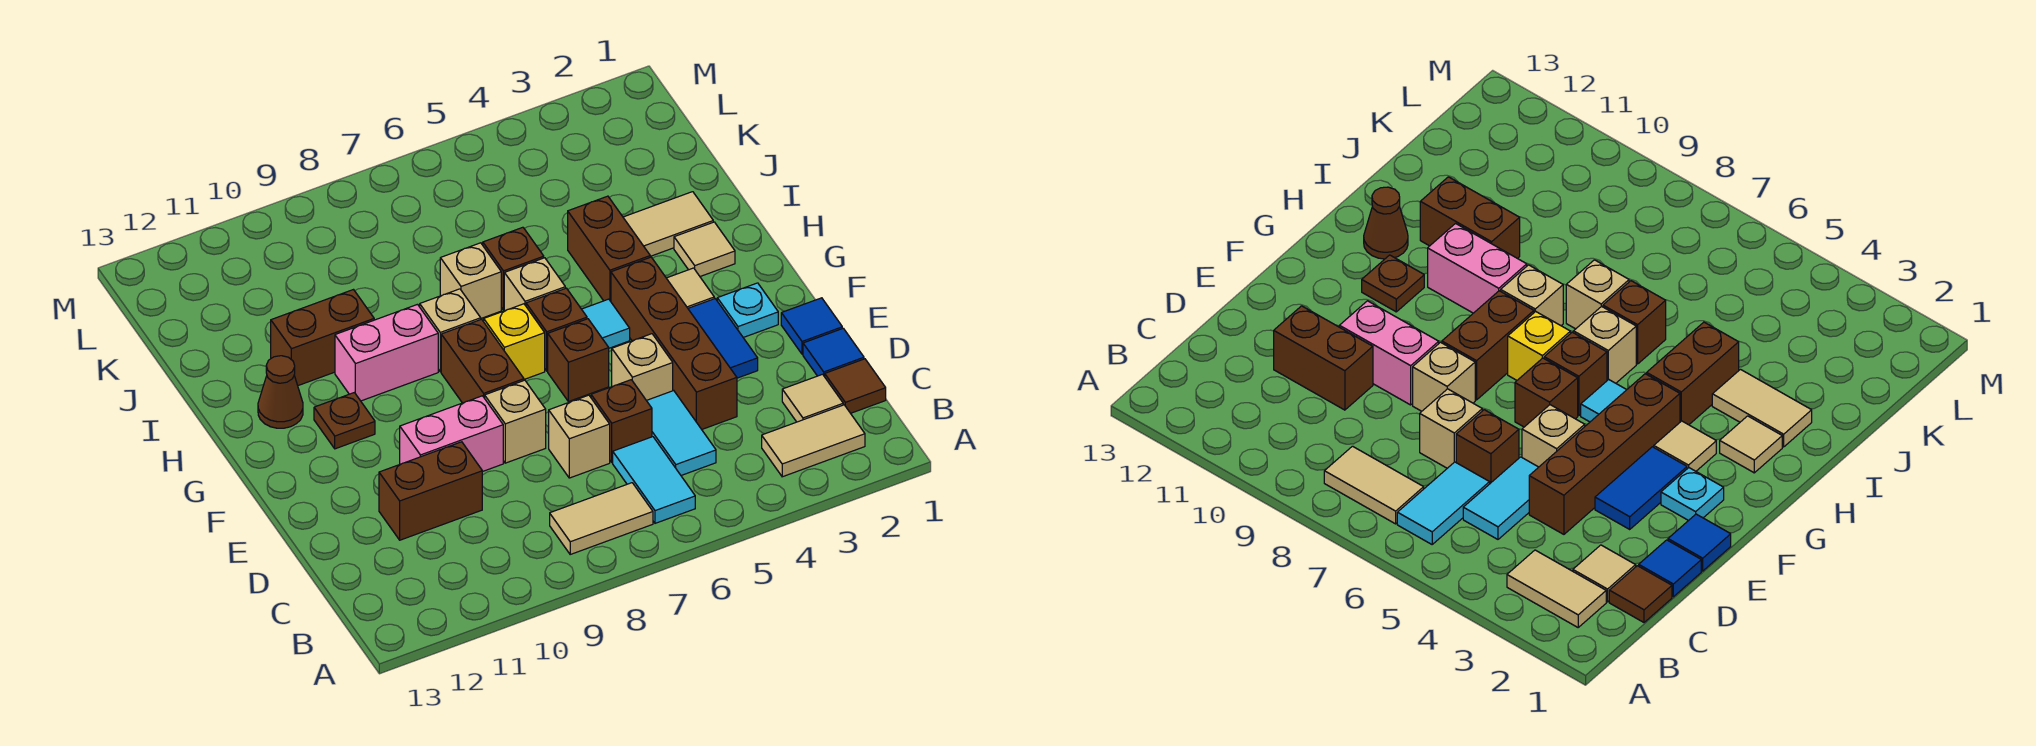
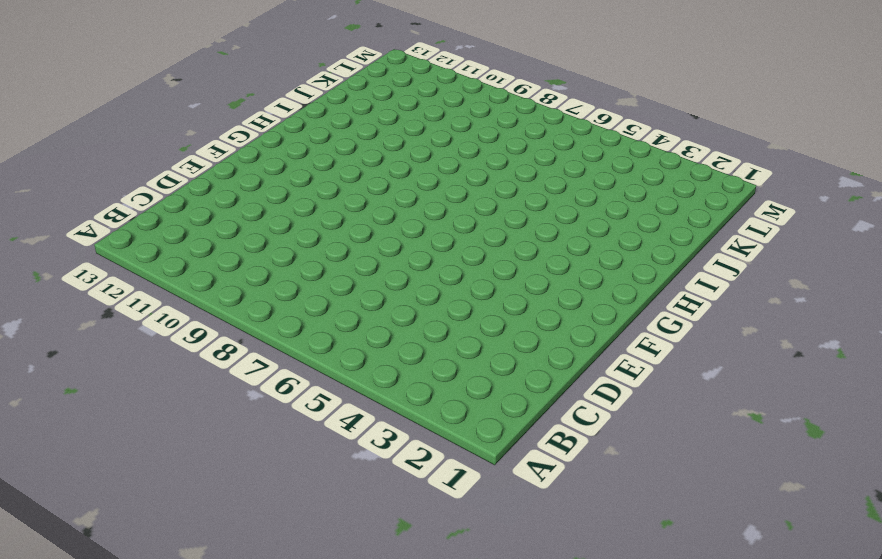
none -> tan tile B2:B3 level 1
none -> cyan tile B6:C6 level 1
none -> tan tile B7:B8 level 1
none -> brown tile C1 level 1

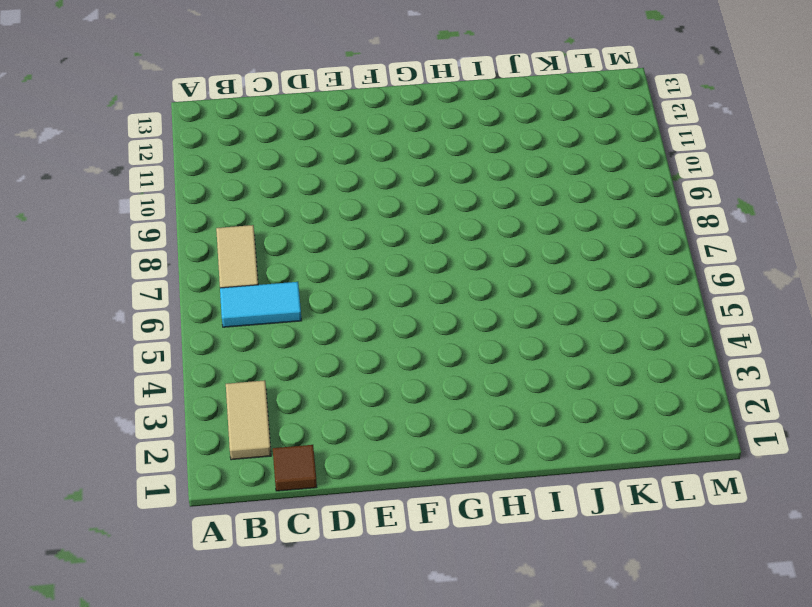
none -> tan tile C2 level 1
none -> cyan tile C5:D5 level 1
none -> blue tile D1 level 1
none -> brown brick D4:G4 level 1

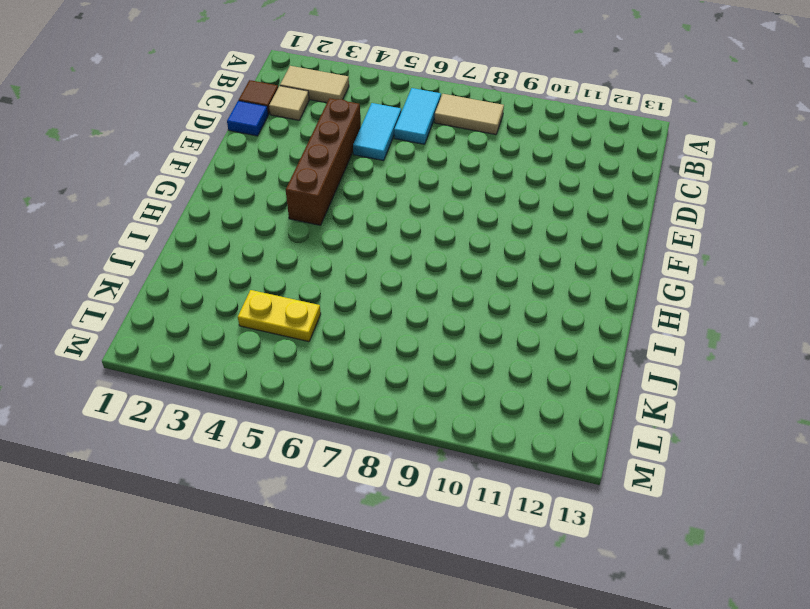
yellow plate K4:K5 level 1 -> none
none -> brown brick D6 level 1
none -> tan brick D7 level 1
none -> brown brick D10:D11 level 1
none -> blue tile E1 level 1

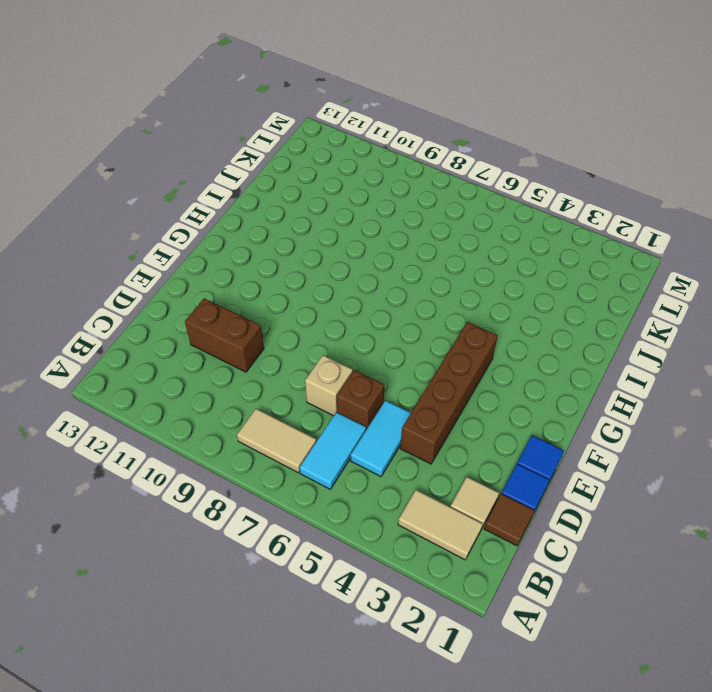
none -> blue tile E3:F3 level 1
none -> tan brick E5 level 1
none -> tan brick E8 level 1
none -> pink brick E9:E10 level 1

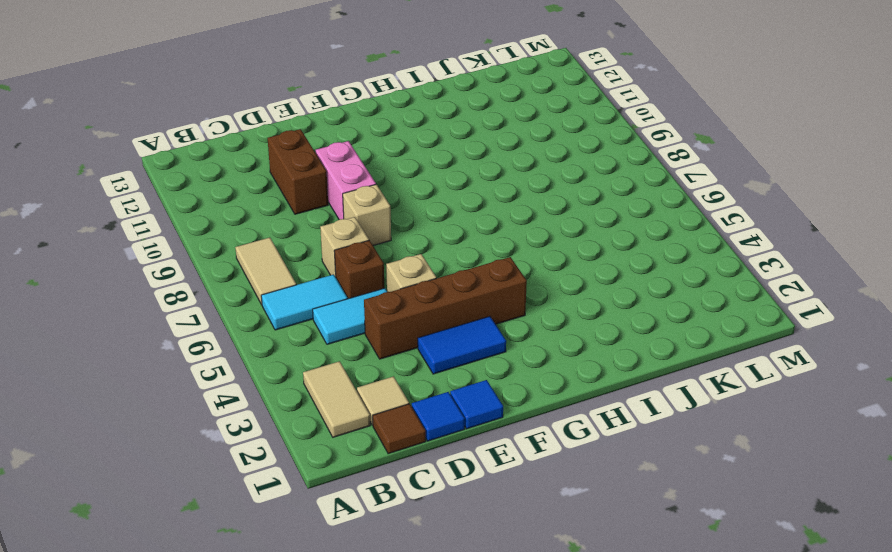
none -> cyan plate F2 level 1
none -> brown brick F6 level 1
none -> brown brick F8:G8 level 1
none -> tan tile G3 level 1

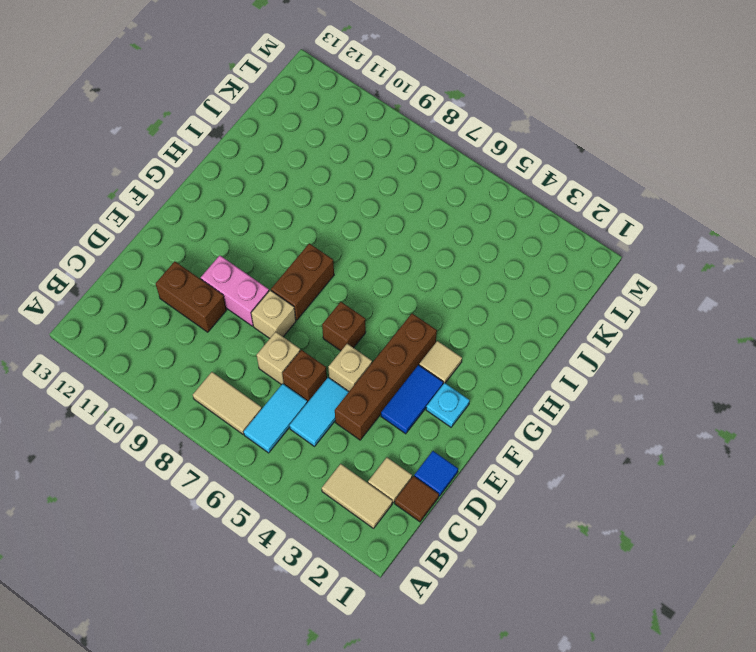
none -> blue tile E1 level 1
none -> cyan tile G5 level 1
none -> brown brick G6 level 1
none -> yellow brick G7 level 1

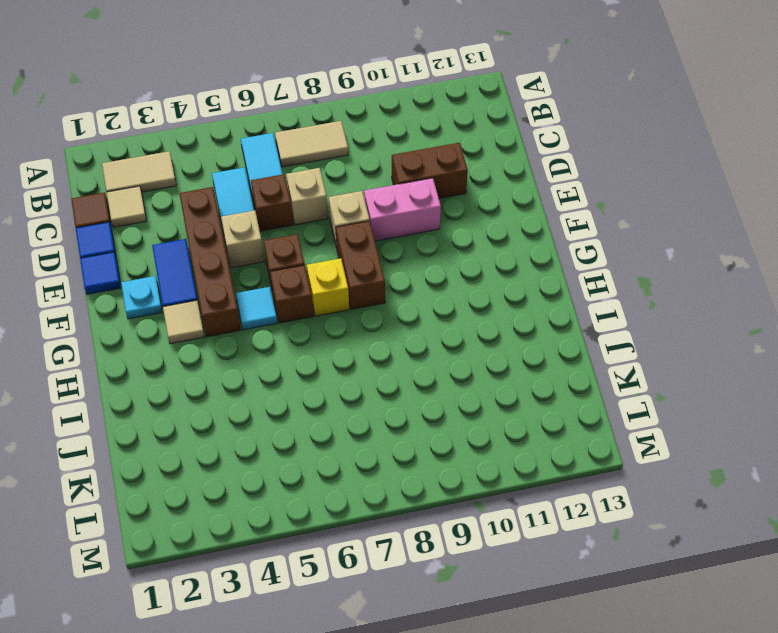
none -> brown plate G11 level 1
none -> tan tile H2 level 1
none -> brown brick H4:I4 level 1
none -> tan brick H6 level 1

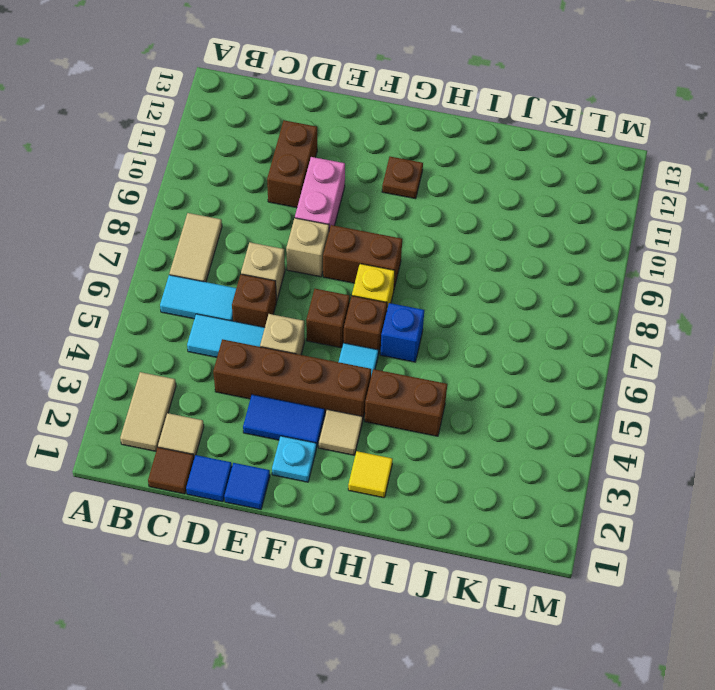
yellow tile H2 level 1 -> tan tile H2 level 1
blue brick H6 level 1 -> tan brick H6 level 1
none -> tan brick H8 level 1
none -> pink brick H9:H10 level 1
none -> brown cone H12 level 1
none -> tan tile I2:I3 level 1

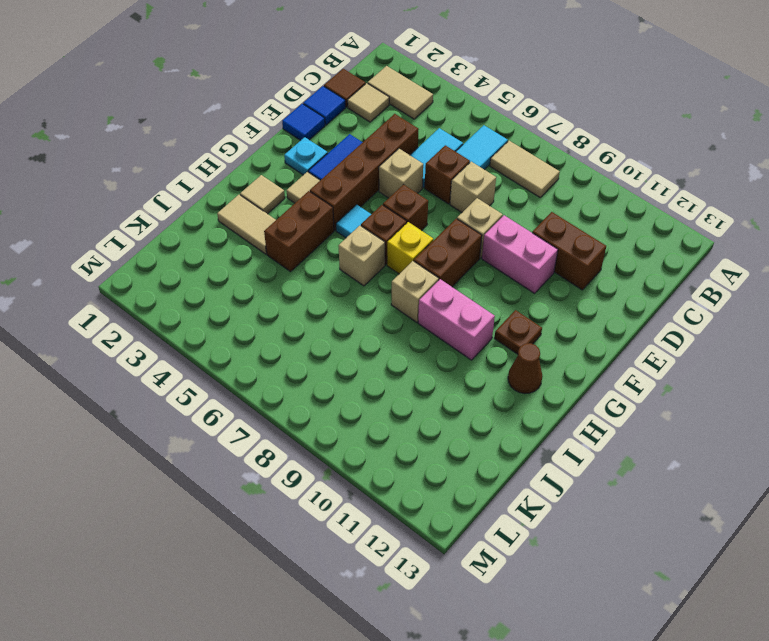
none -> brown brick I6 level 1
none -> tan brick I7 level 1
none -> brown brick I10:I11 level 1

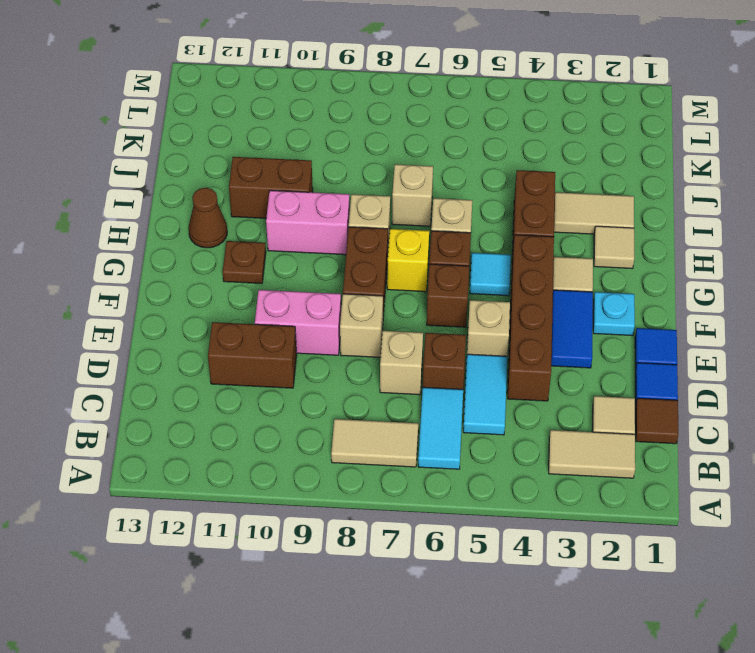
none -> brown brick I6 level 1

